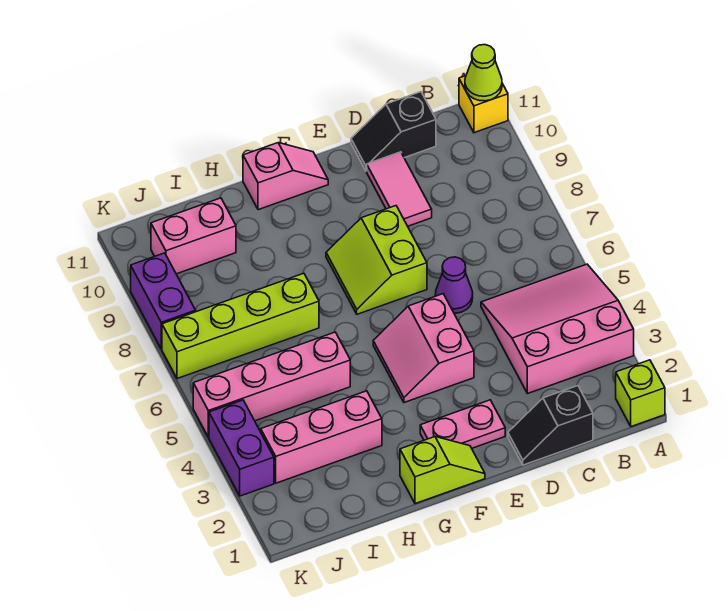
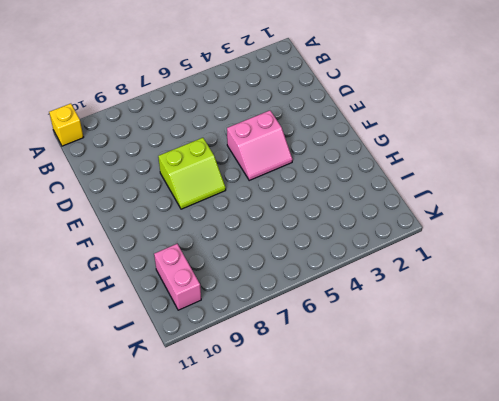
none -> lime brick A1 level 1
none -> pink slope A3:C5 level 1 top 3
none -> black slope C1:D1 level 1 top C

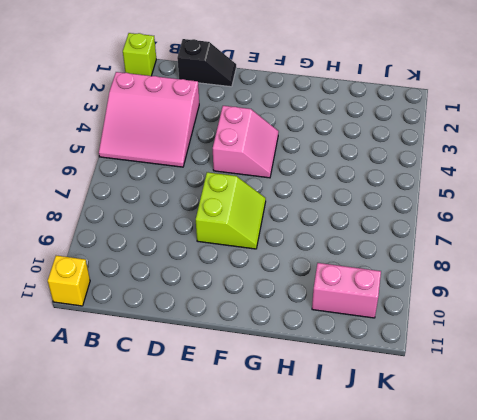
none -> black slope C11:D11 level 1 top C
none -> purple cone D6 level 1
none -> pink tile D9:D10 level 1

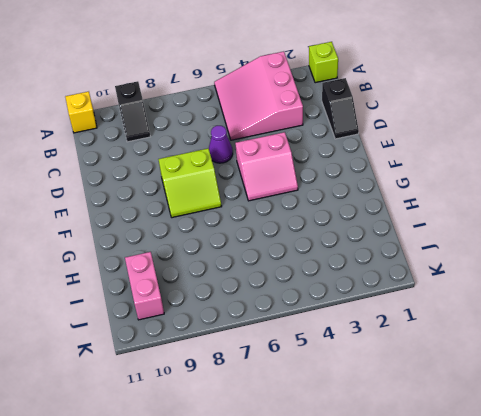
black slope A9:B9 level 1 top A -> black slope C11:D11 level 1 top C
none -> pink tile D9:D10 level 1
none -> pink plate E2:F2 level 1
none -> lime slope F1:G1 level 1 top G

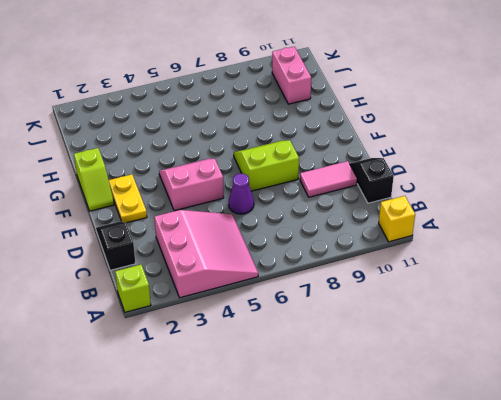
yellow plate E2:F2 level 1 -> pink plate E2:F2 level 1
none -> pink slope F11:G11 level 1 top G
none -> pink brick H3:J3 level 1
none -> pink brick H5:K5 level 1

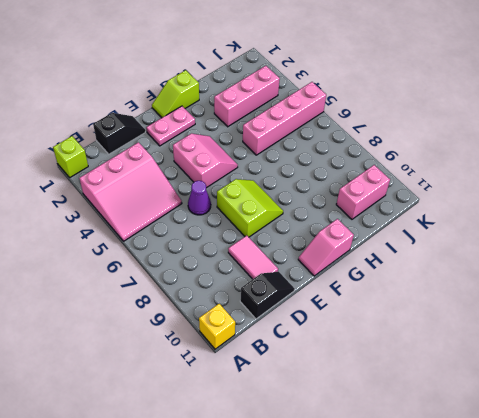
none -> lime brick H7:K7 level 1
none -> purple brick K3:K4 level 1
none -> purple brick K8:K9 level 1

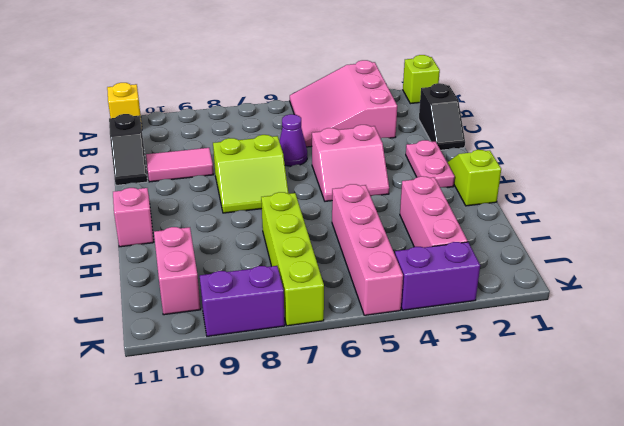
none -> lime cone A11 level 2

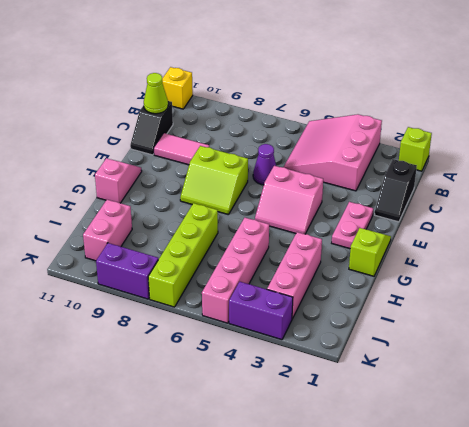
lime cone C11 level 2 -> lime cone A11 level 2

